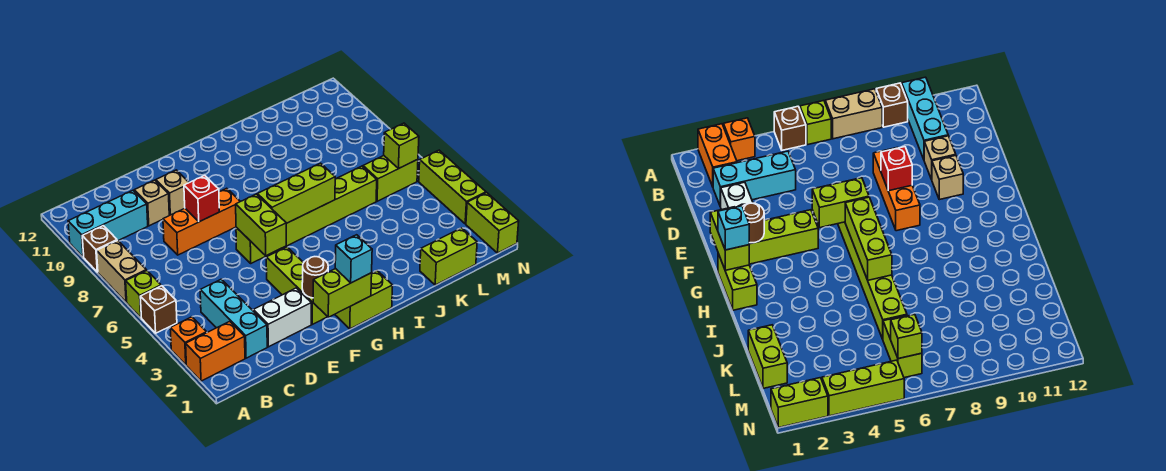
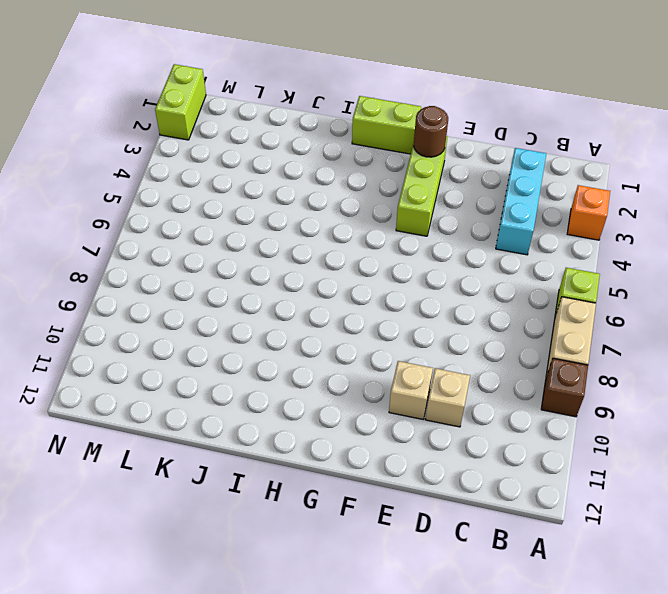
none -> orange brick A2:B2 level 1
none -> brown brick A5 level 1
none -> cyan brick A10:C10 level 1

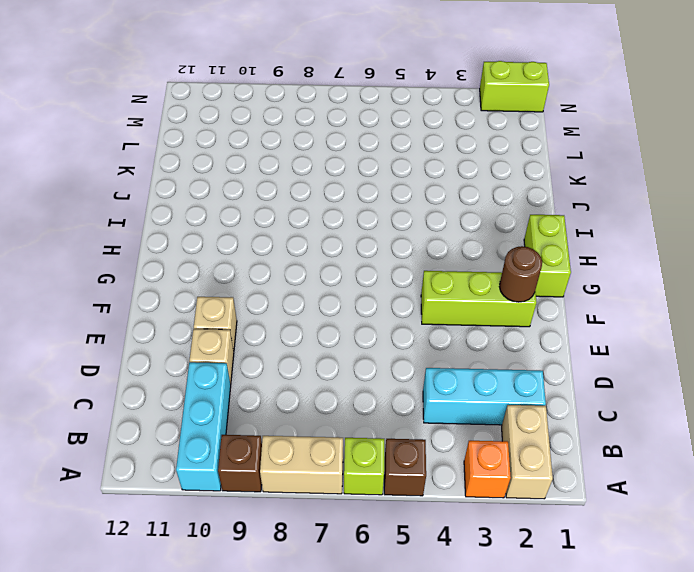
tan brick A2:B2 level 1 -> orange brick A2:B2 level 1
none -> white brick D2:E2 level 1
none -> orange brick D8:F8 level 1
none -> lime brick F6:K6 level 1

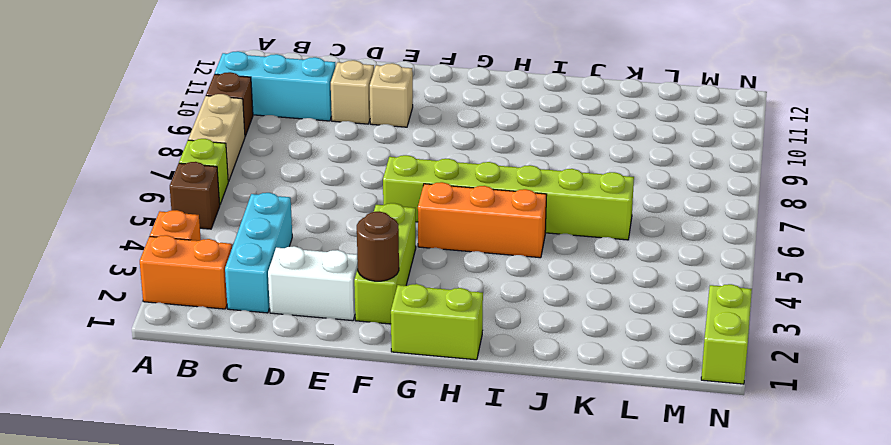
orange brick G5:I5 level 1 -> orange brick D8:F8 level 1
none -> lime brick K1:L1 level 1
none -> lime brick L6:M6 level 1
none -> lime brick N3:N5 level 1

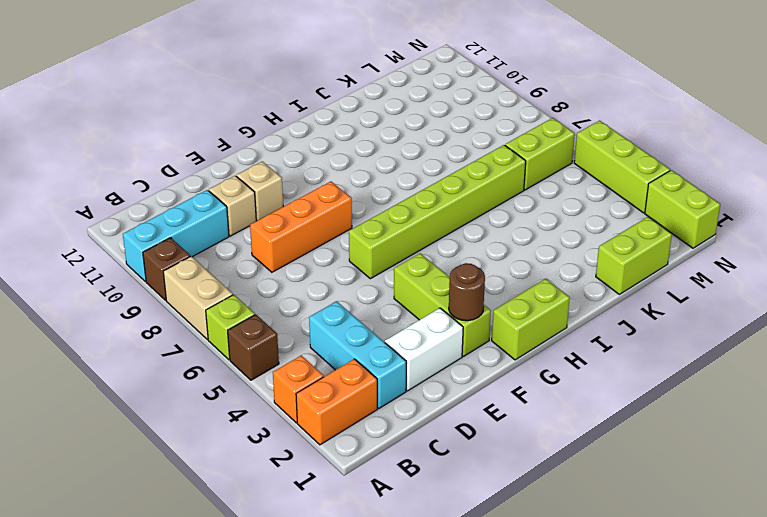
none -> red brick E8 level 2
none -> lime brick F1:G1 level 2
none -> lime brick F5:F6 level 2

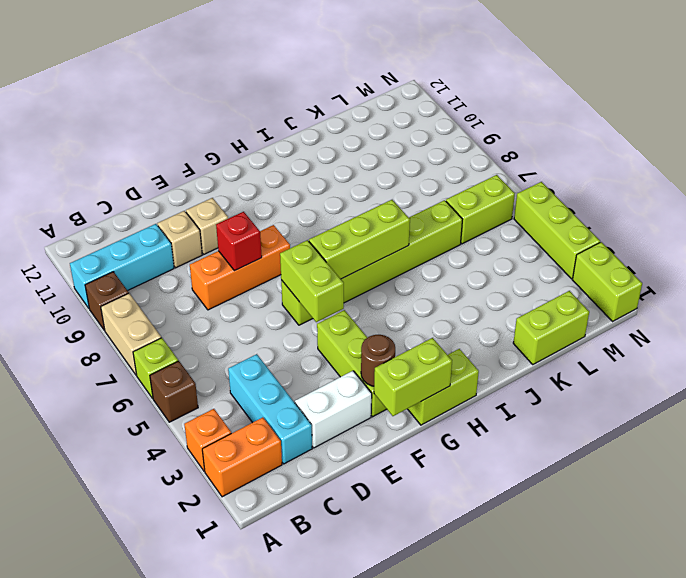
none -> lime brick M6 level 2
none -> cyan brick G1 level 3

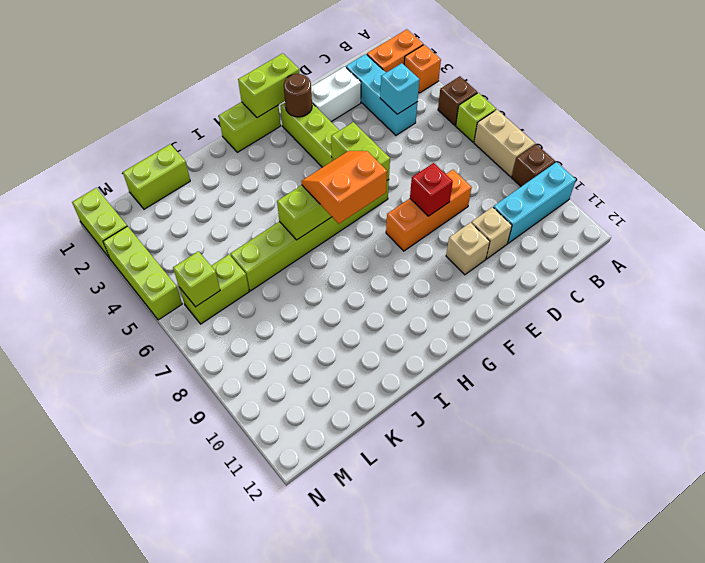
cyan brick C4 level 2 -> cyan brick G1 level 3
orange slope G6:H7 level 3 top 7 -> none

